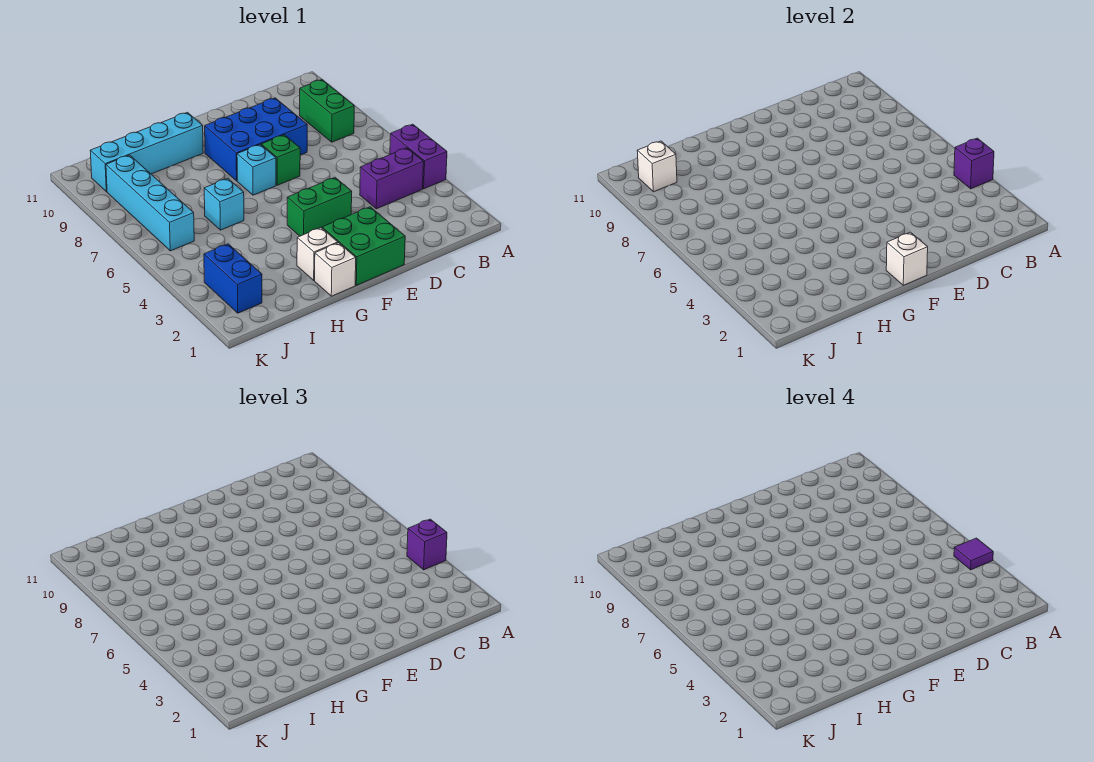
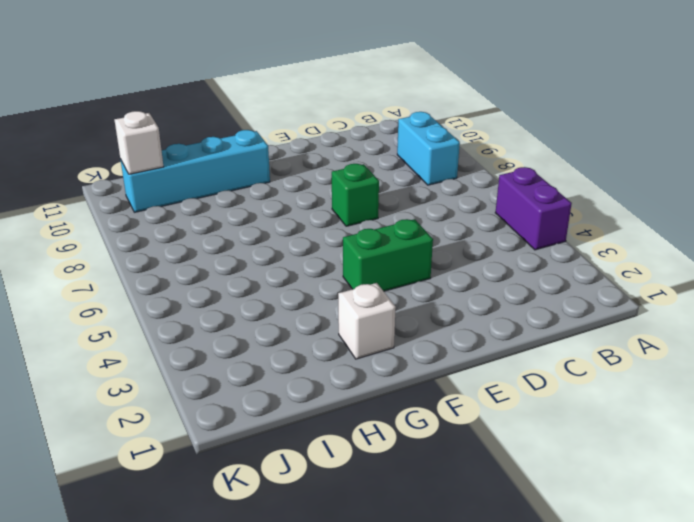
cyan brick B8:B9 level 1 -> green brick B8:B9 level 1
none -> purple brick B4:C4 level 1
none -> blue brick D8:F9 level 1
none -> green brick E1:F2 level 1

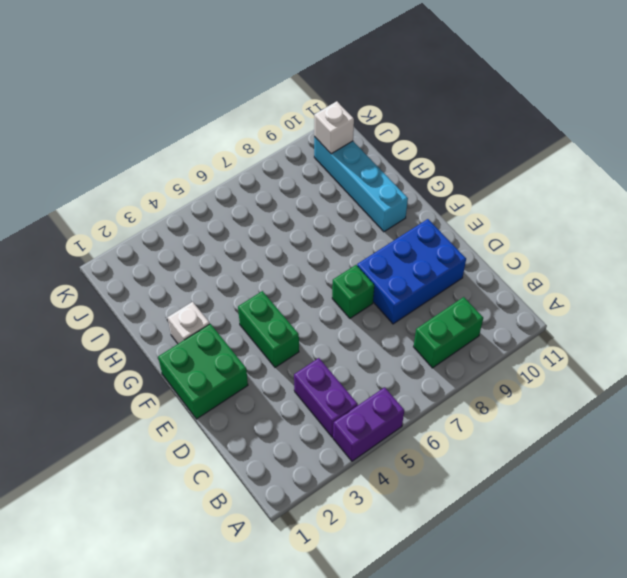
blue brick D8:E10 level 1 -> blue brick D8:F9 level 1
none -> cyan brick F7 level 1
none -> white brick G1 level 1
none -> cyan brick H6 level 1

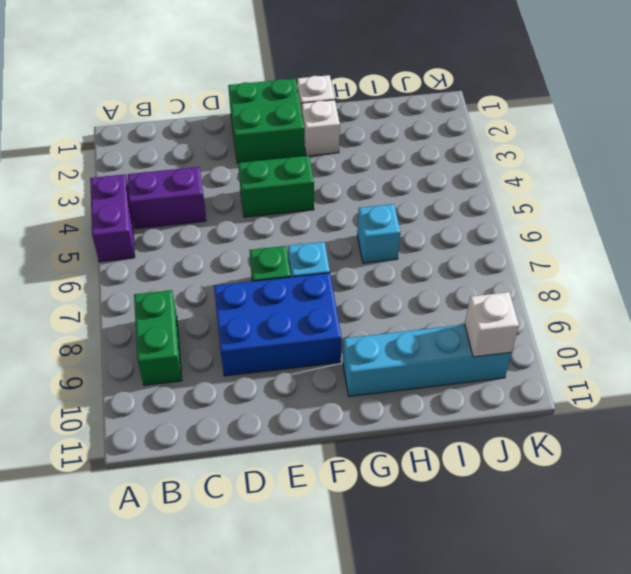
none -> blue brick J2:J3 level 1
none -> cyan brick J6:J9 level 1
none -> purple brick A4 level 2

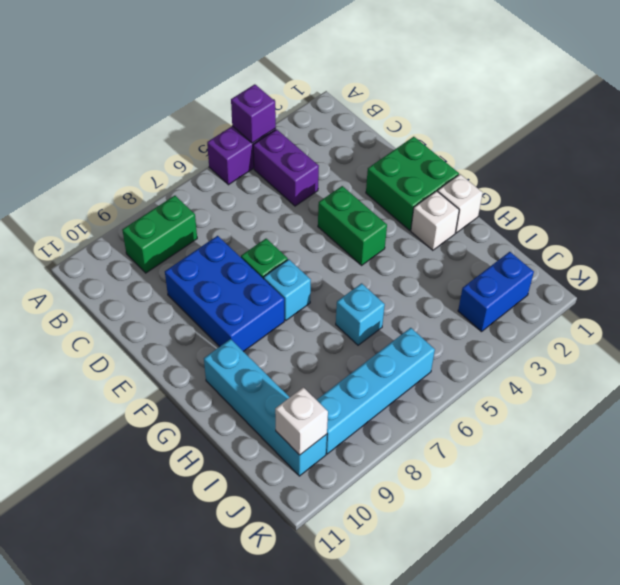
none -> white brick F1 level 2
none -> purple brick A4 level 3
none -> purple tile A4 level 4

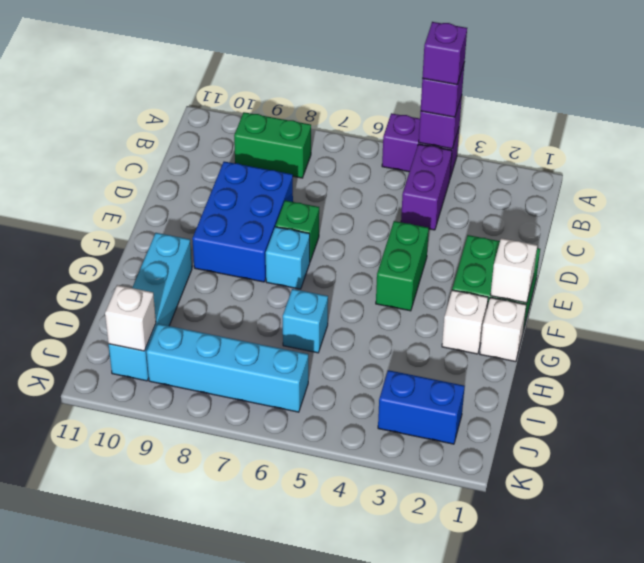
purple brick A4 level 4 -> purple tile A4 level 4

